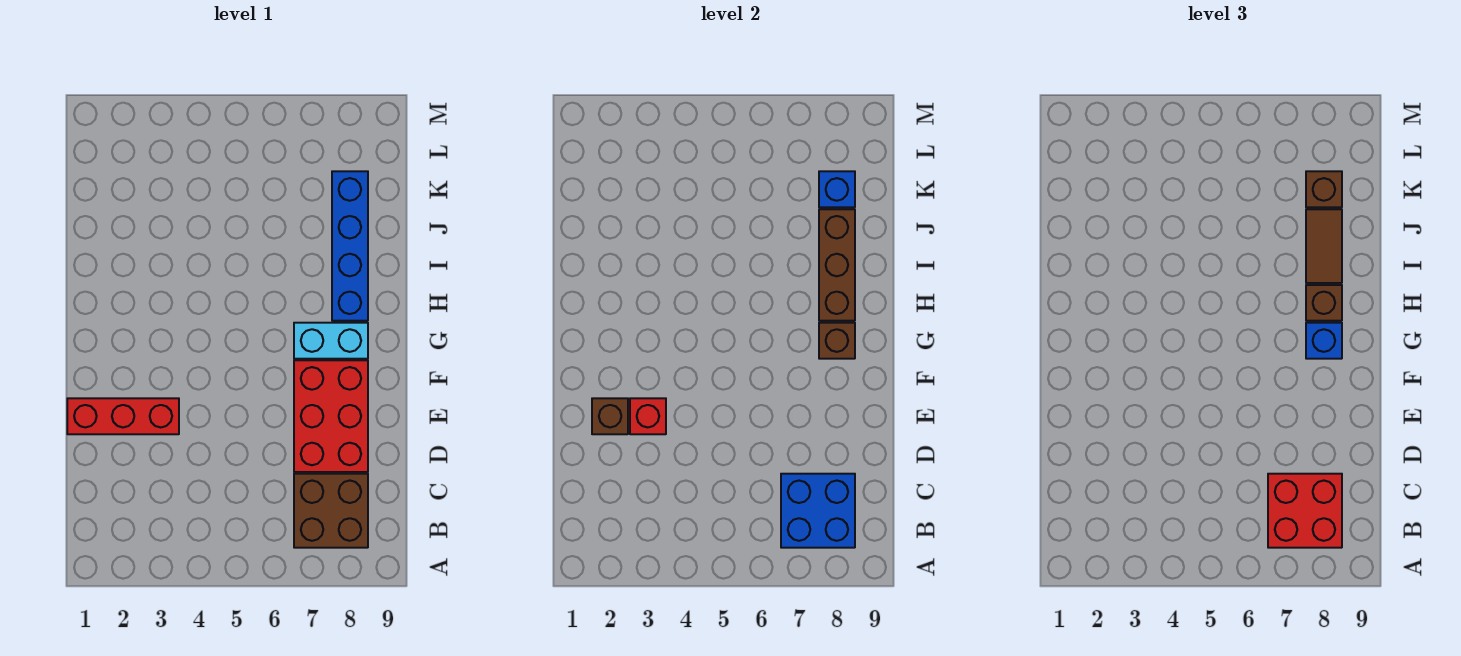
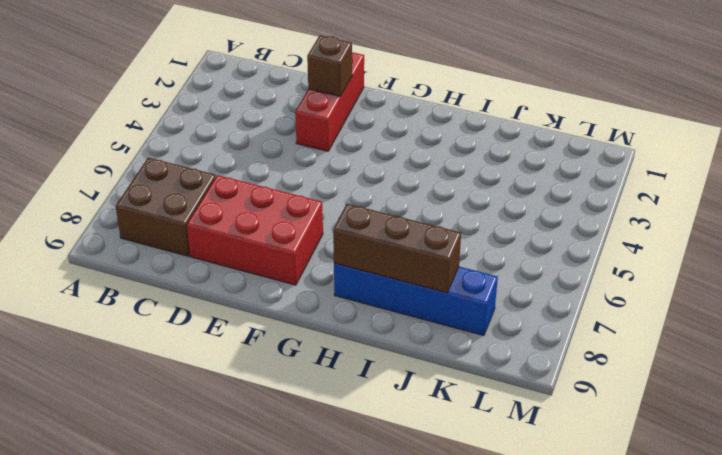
none -> cyan brick G7:G8 level 1
none -> blue brick B7:C8 level 2
none -> red brick E3 level 2

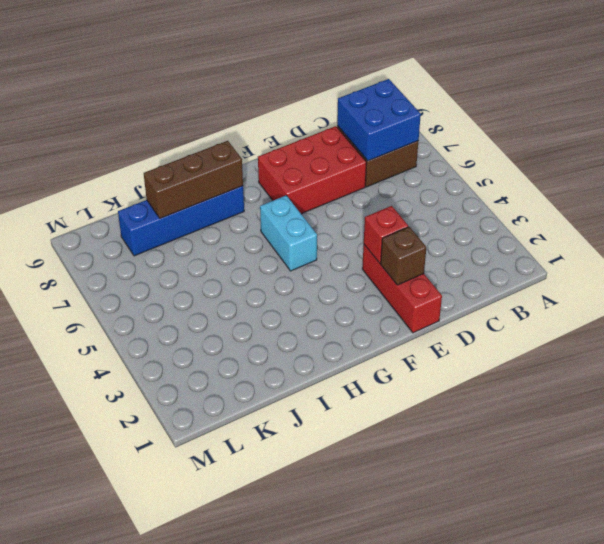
cyan brick G5:G6 level 1 -> cyan brick G7:G8 level 1
none -> brown brick G8 level 2
none -> blue brick K8 level 2
none -> red brick B7:C8 level 3

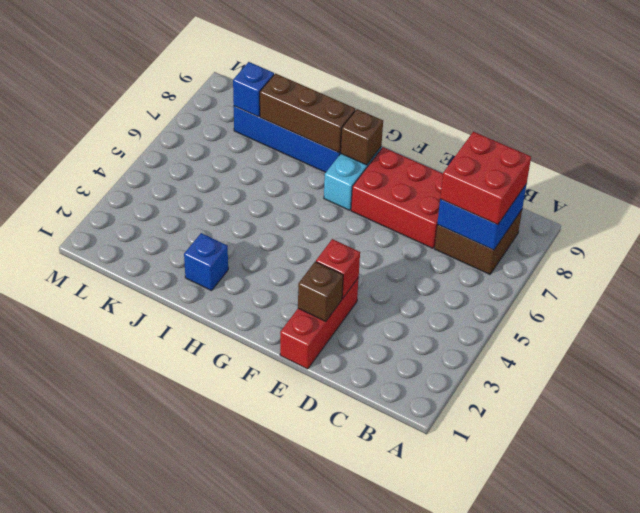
blue brick I2 level 1 -> blue brick G8 level 3
none -> brown brick H8 level 3
none -> brown tile I8:J8 level 3
none -> brown brick K8 level 3

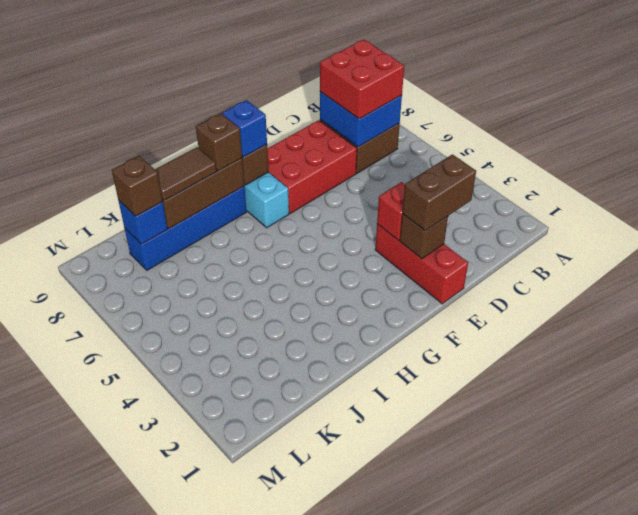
brown brick D2:E2 level 3 -> none

